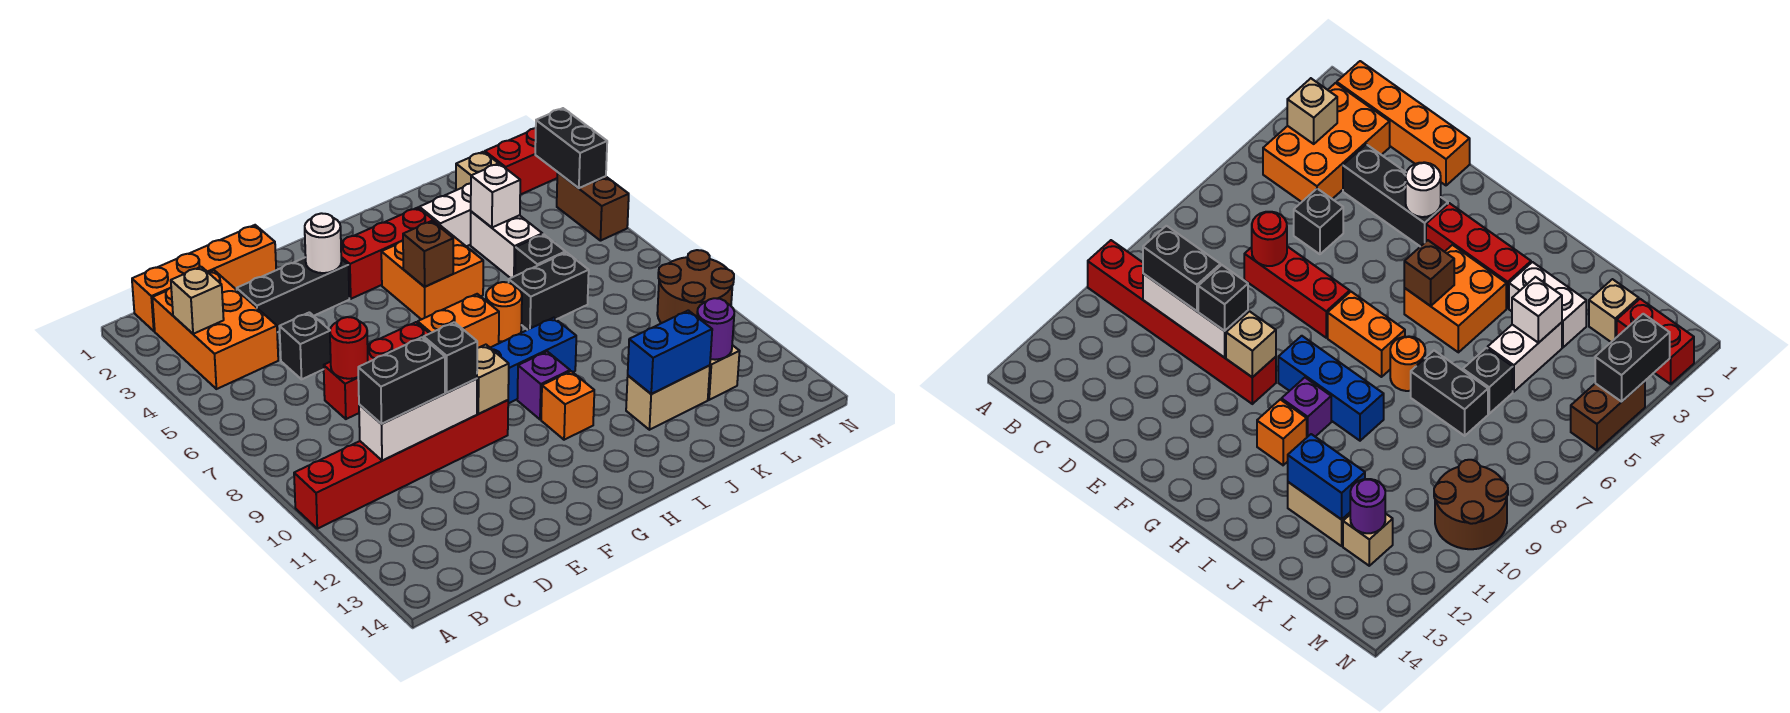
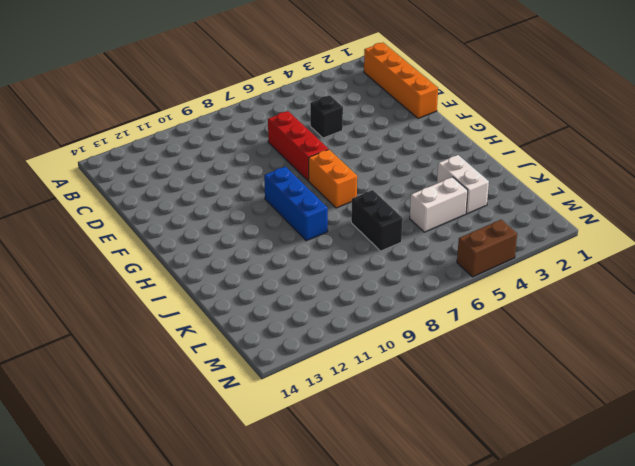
none -> red brick A10:F10 level 1
none -> orange brick B2:C4 level 1
none -> black brick D3:F3 level 1
none -> red brick G3:I3 level 1

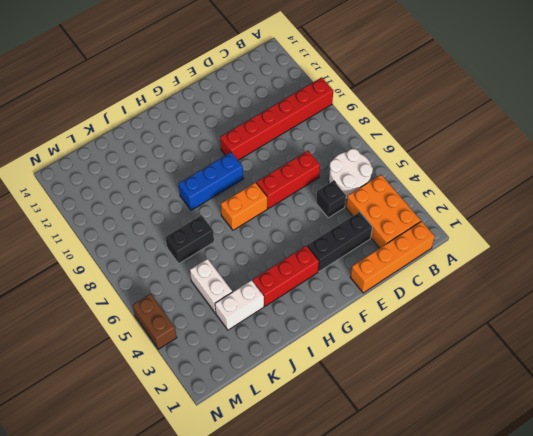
white round brick B5:C6 level 1 -> none
none -> orange brick H4:I5 level 1
none -> purple brick H10 level 1
none -> orange brick H11 level 1
none -> orange round brick I7 level 1

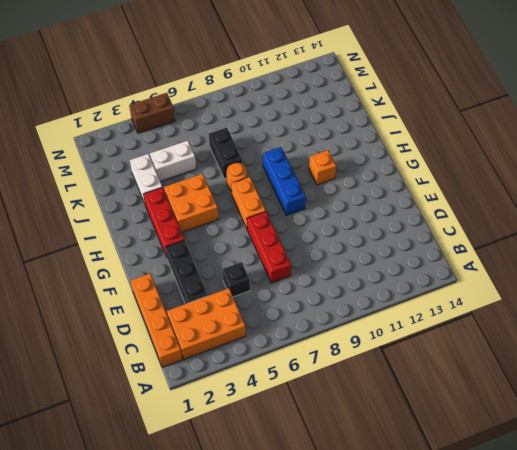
none -> red brick A10:F10 level 1
none -> purple brick H10 level 1
none -> tan brick J12:K12 level 1
none -> black brick K6 level 1

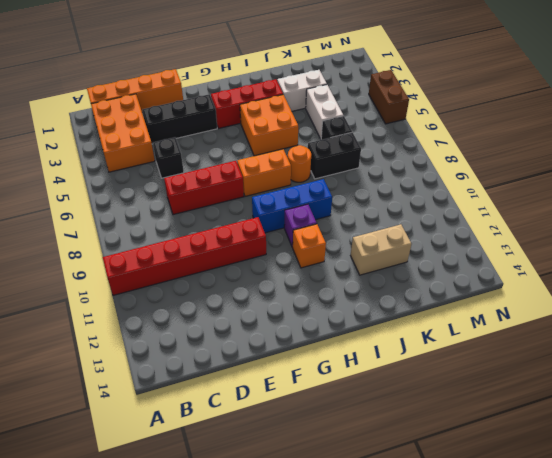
none -> tan brick L2 level 1
none -> tan brick L12 level 1
none -> red brick M2:N2 level 1
none -> brown round brick M9:N10 level 1

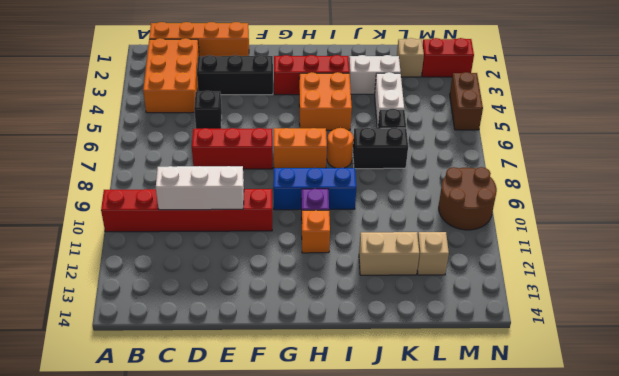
none -> tan brick B3 level 2
none -> red round brick D7 level 2
none -> white round brick F3 level 2
none -> tan brick F10 level 2

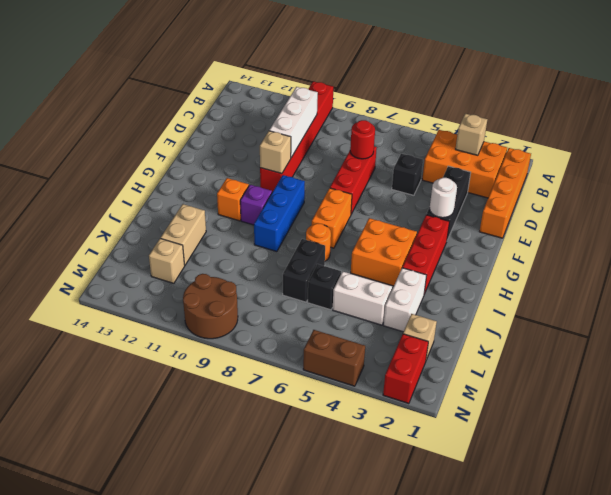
none -> brown brick H5 level 2
none -> blue brick J12:K12 level 2
none -> white brick K4 level 2
none -> purple round brick L12 level 2

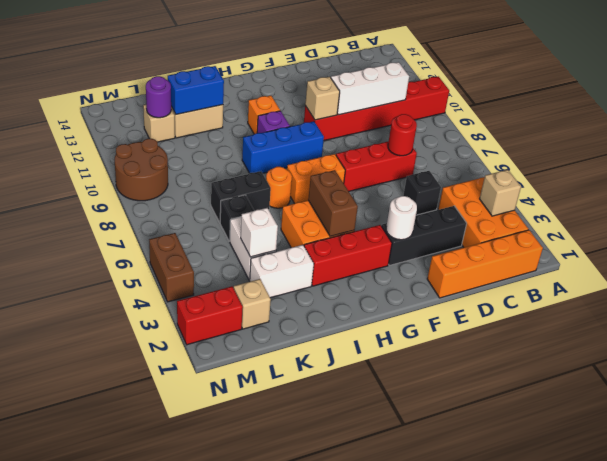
brown brick H4:H5 level 2 -> brown brick H5 level 2
none -> black brick N3:N4 level 2
none -> black brick C10:D10 level 3
none -> black brick E10 level 3

